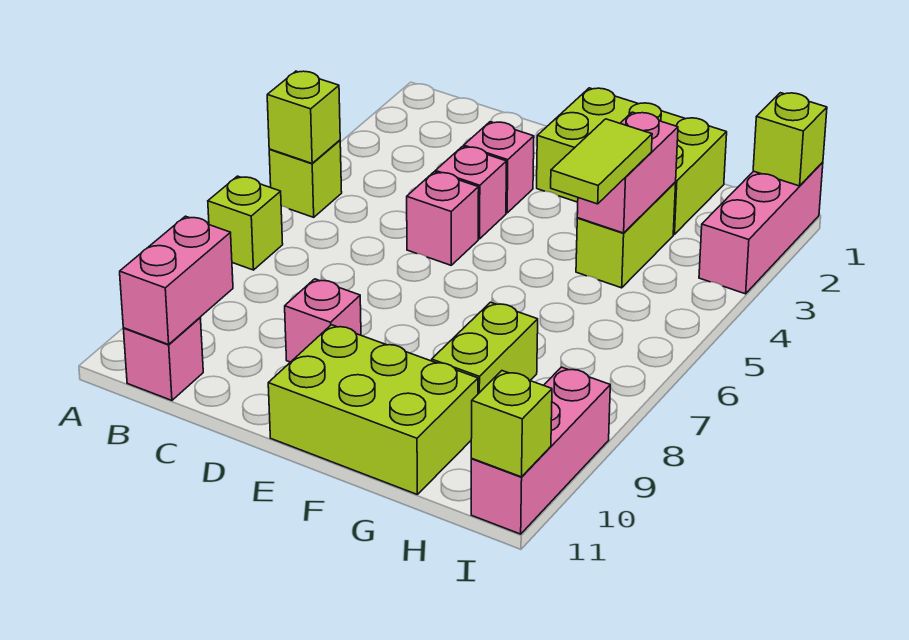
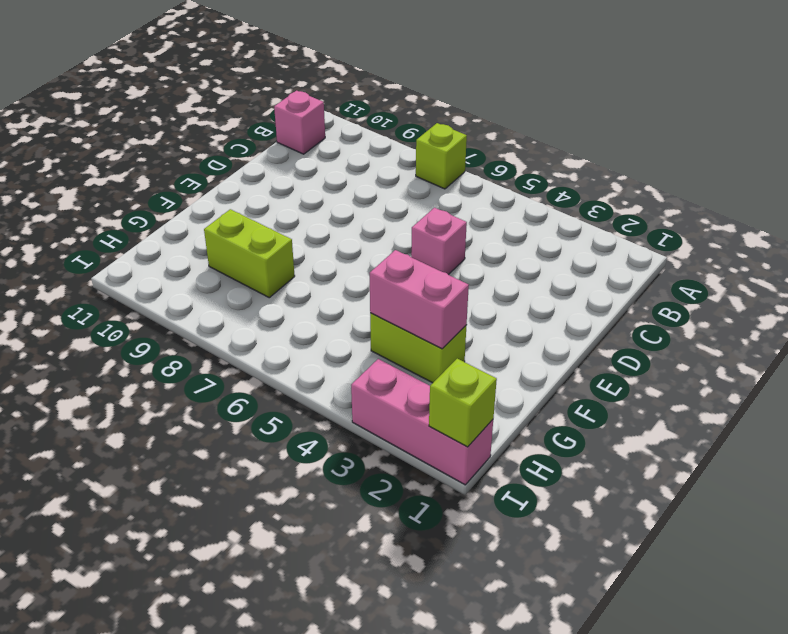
none -> lime brick A5 level 1
none -> pink brick D3 level 1
none -> pink brick D4 level 1

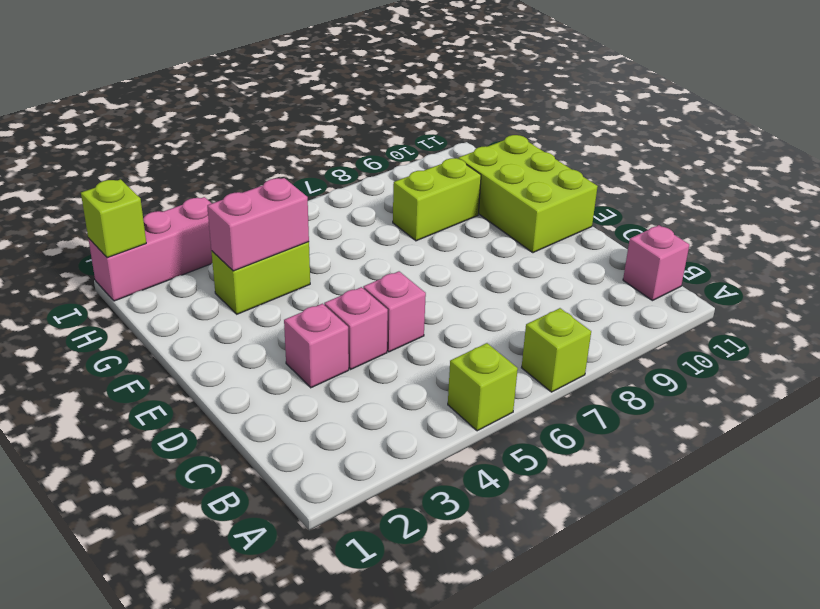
none -> pink brick D9 level 1
none -> lime brick E1:G2 level 1
none -> pink brick I9:I11 level 1

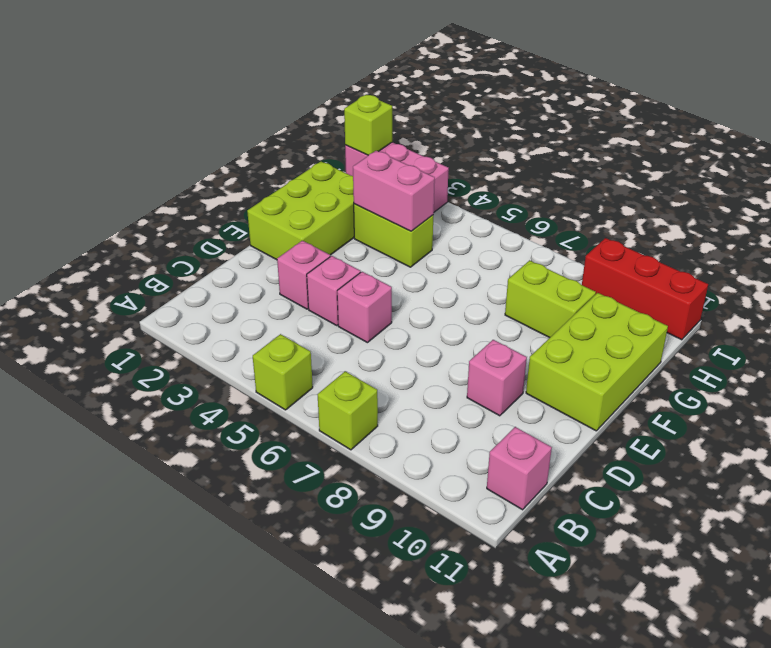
red brick I9:I11 level 1 -> pink brick I9:I11 level 1
none -> lime brick A5 level 2
none -> pink brick B10:B11 level 2
none -> lime brick I11 level 2

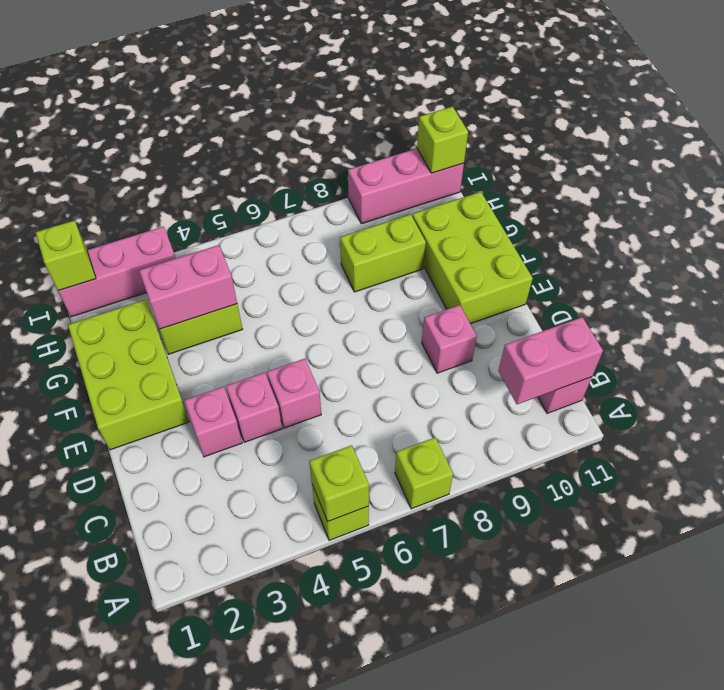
none -> lime tile G4:G5 level 3

